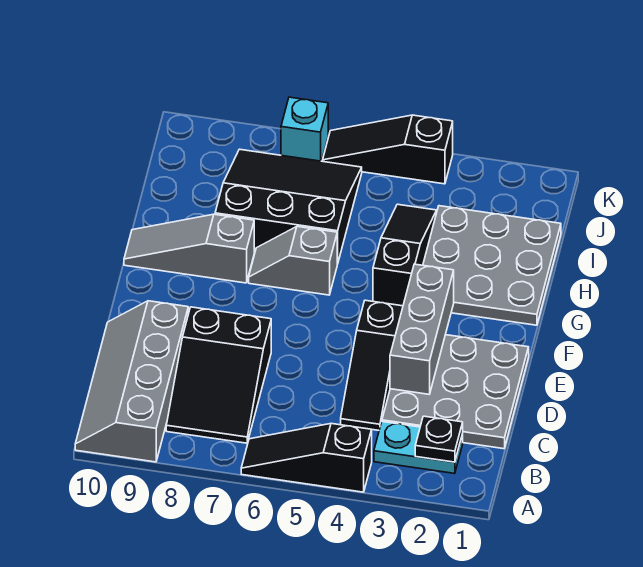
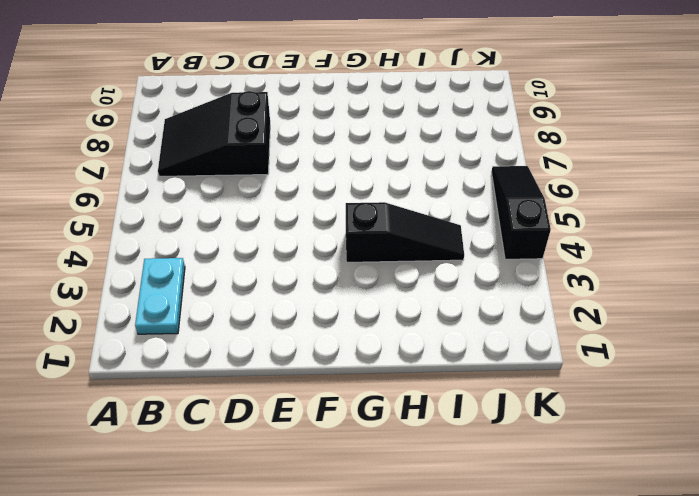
none -> black slope A4:A6 level 1 top 4
none -> grey slope A9:D10 level 1 top 9
none -> grey plate C1:E3 level 1

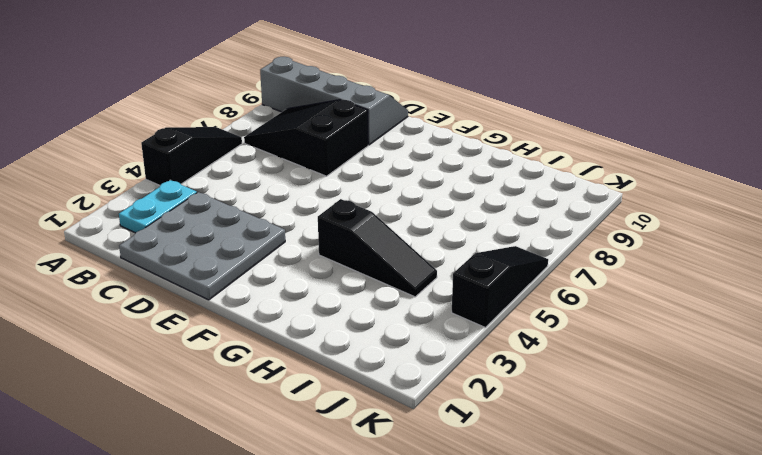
none -> black slope C4:E4 level 1 top E
none -> grey plate G1:I3 level 1
none -> grey slope G6:G7 level 1 top 6

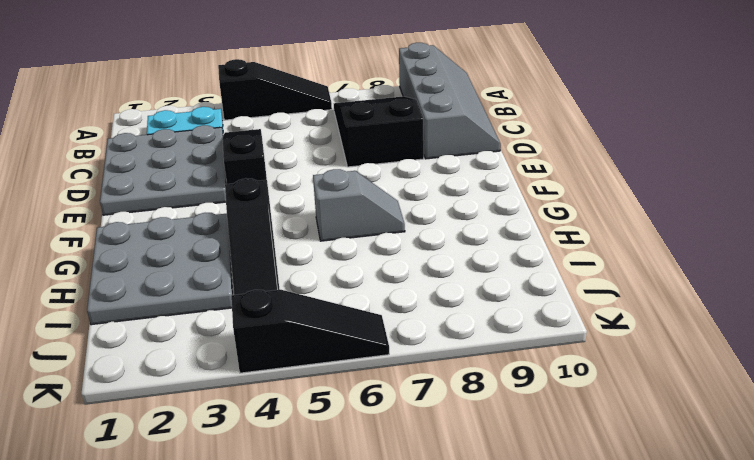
none -> grey slope G8:G10 level 1 top 8
none -> black slope H6:J8 level 1 top H
none -> cyan brick K7 level 1

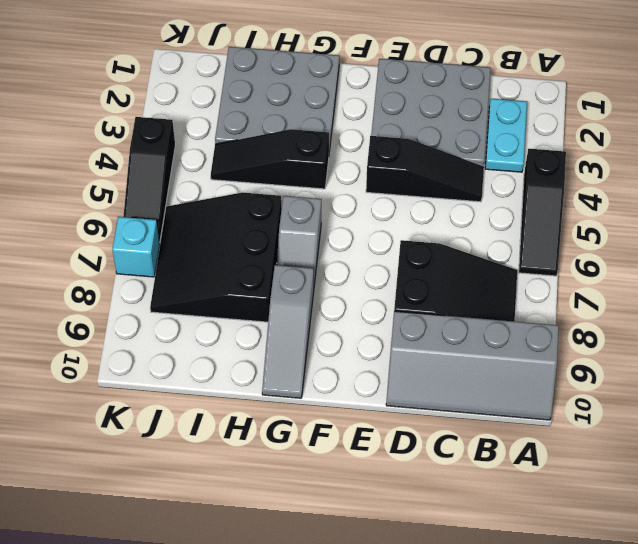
none -> black plate B2 level 2
none -> grey brick D3:F3 level 2

